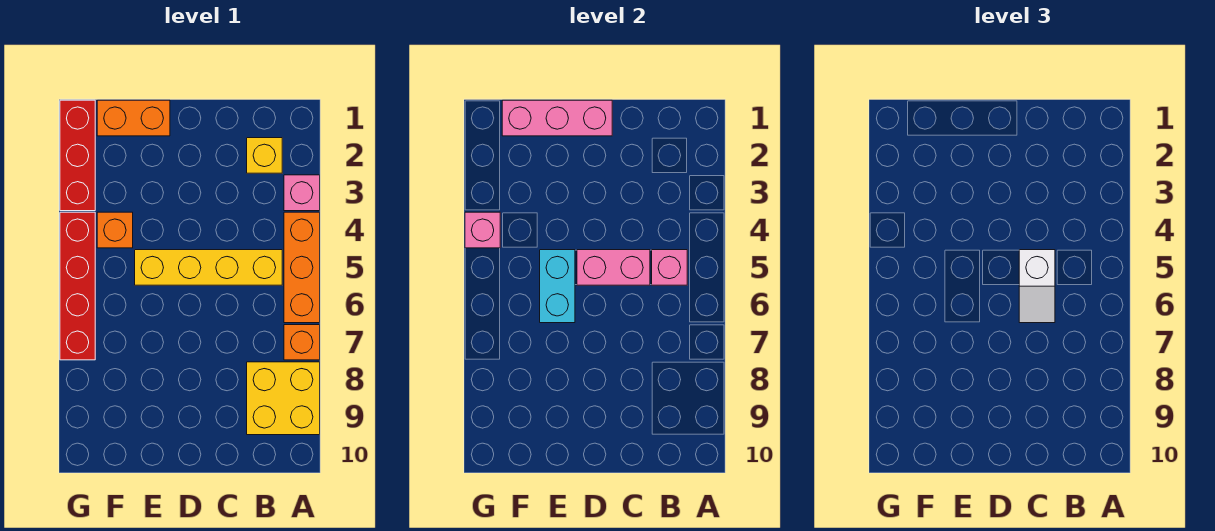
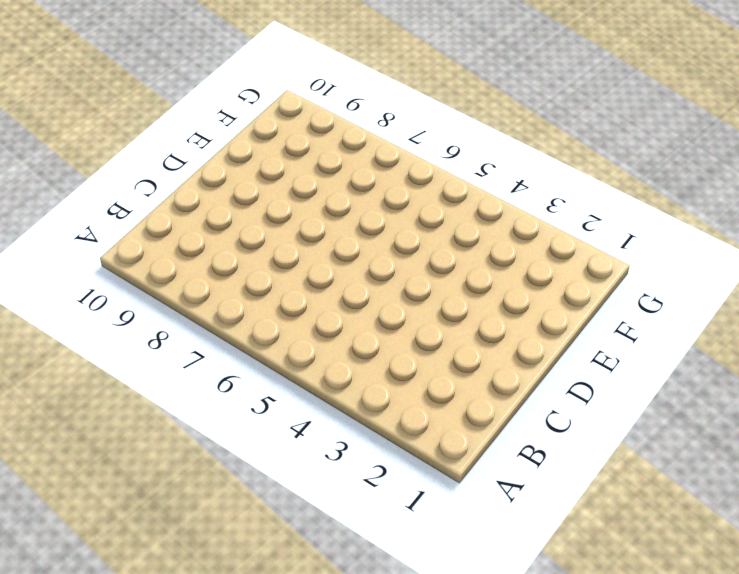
none -> pink brick A3 level 1
none -> orange brick A4:A6 level 1
none -> orange brick A7 level 1

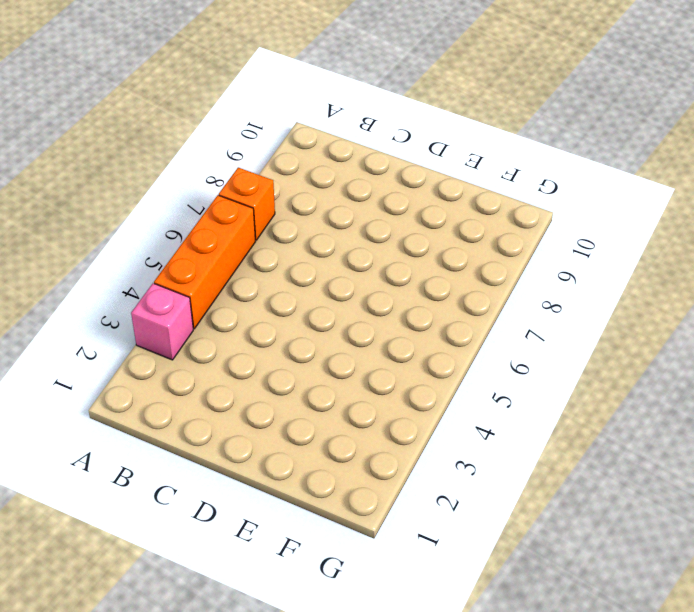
none -> yellow brick A8:B9 level 1
none -> yellow brick B2 level 1
none -> yellow brick B5:E5 level 1

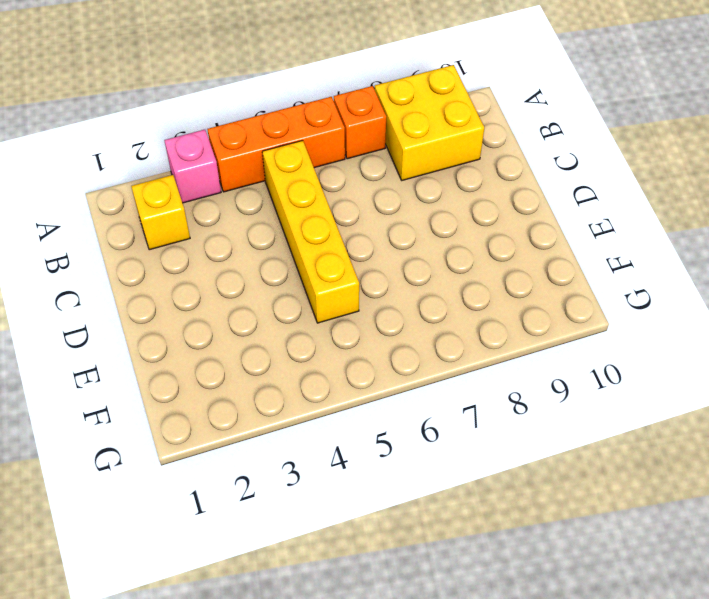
none -> orange brick E1:F1 level 1
none -> orange brick F4 level 1
none -> red brick G1:G3 level 1

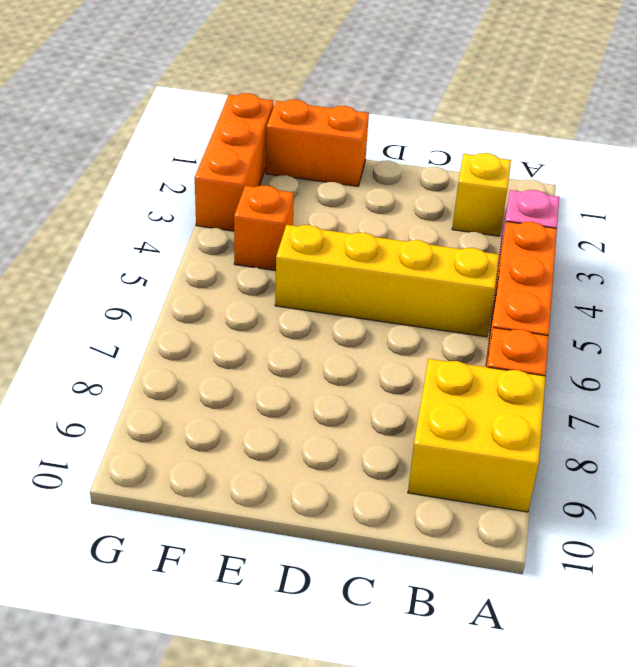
orange brick G1:G3 level 1 -> red brick G1:G3 level 1
none -> red brick G4:G7 level 1
none -> pink brick B5 level 2
none -> pink brick C5:D5 level 2

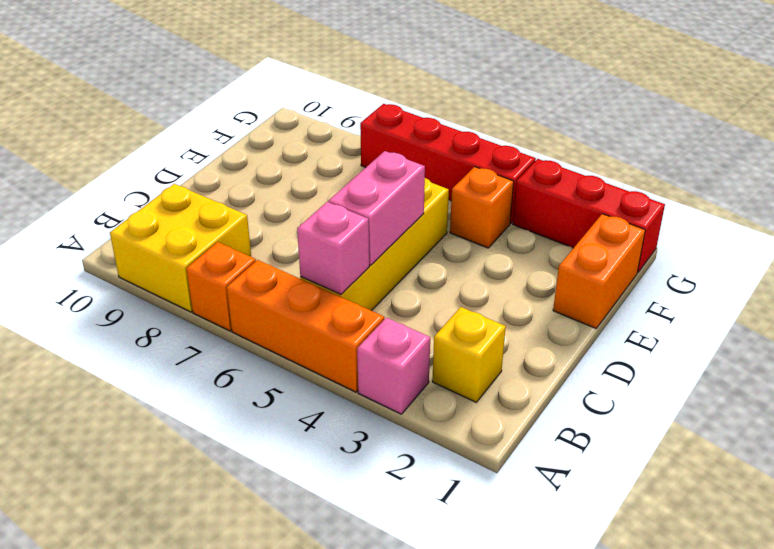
none -> pink brick D1:F1 level 2
none -> cyan brick E5:E6 level 2
none -> pink brick G4 level 2

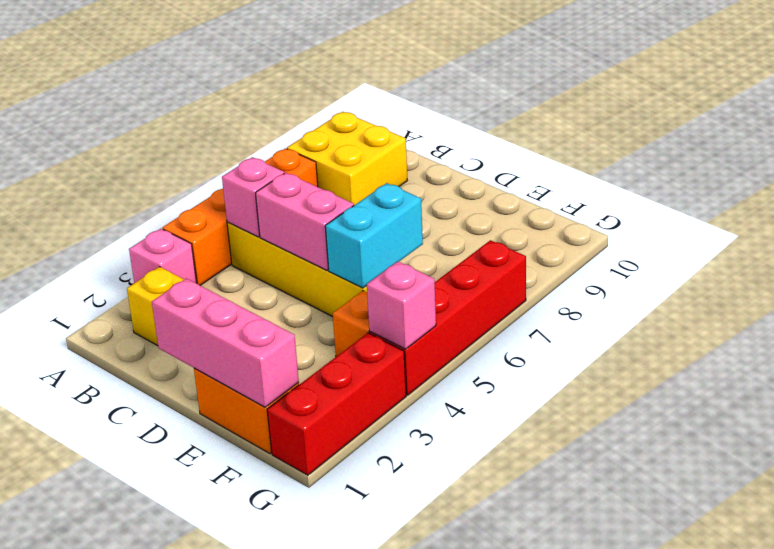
none -> white slope C5:C6 level 3 top 5

